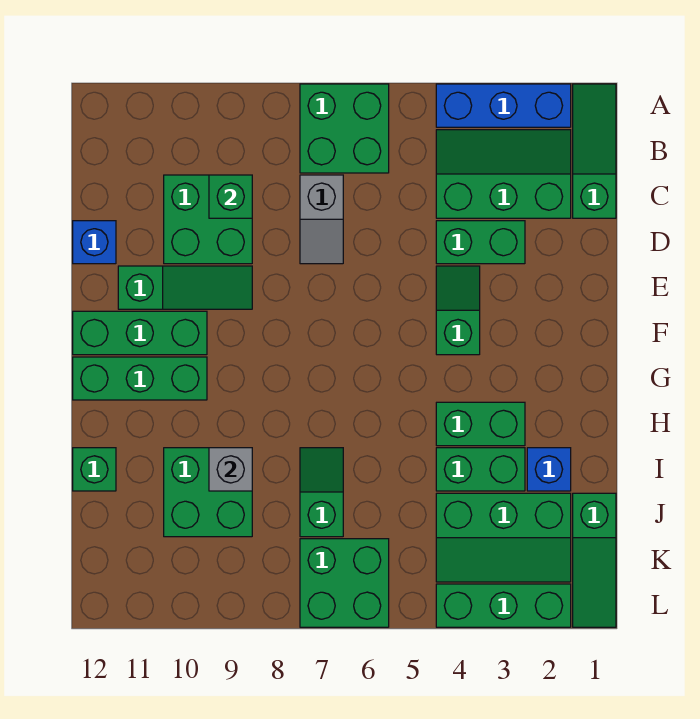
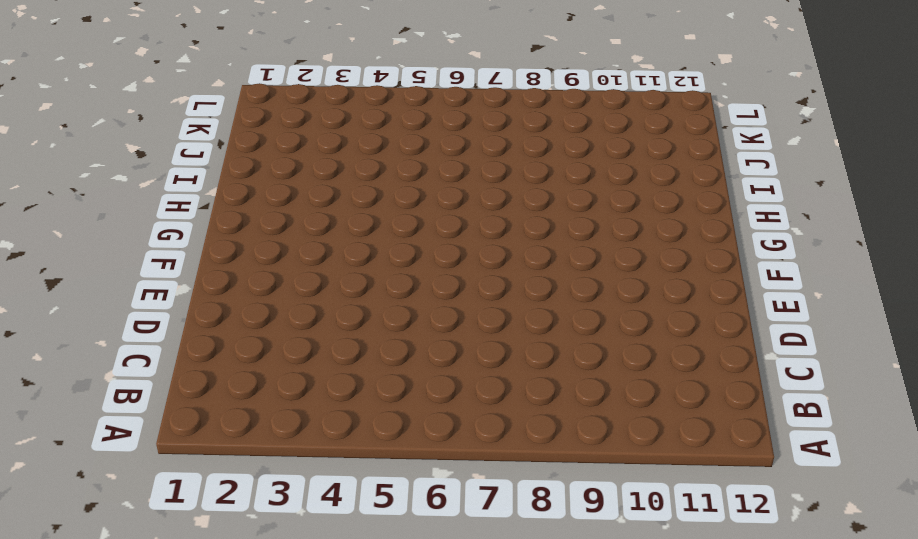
none -> green slope A1:C1 level 1 top C
none -> blue brick A2:A4 level 1
none -> green brick A6:B7 level 1

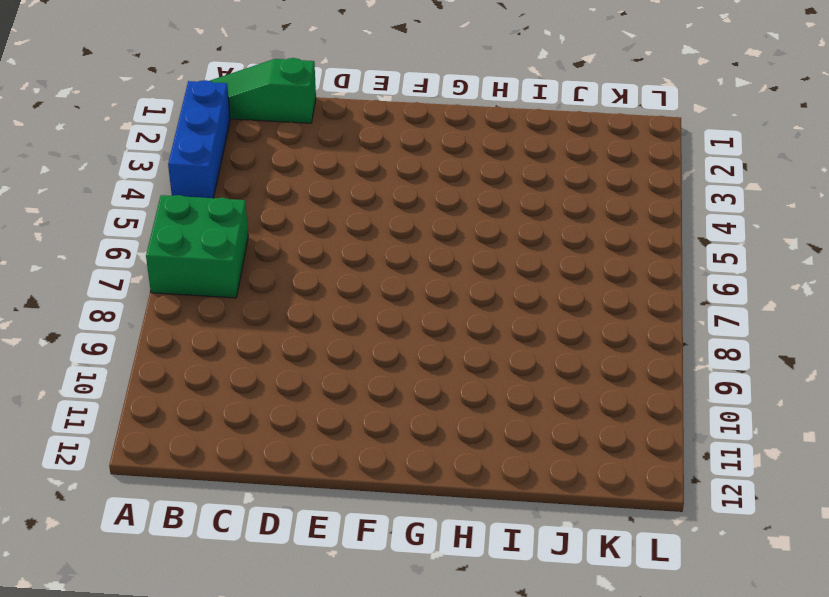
none -> green slope B2:C4 level 1 top C
none -> grey slope C7:D7 level 1 top C
none -> green brick C9:D10 level 1

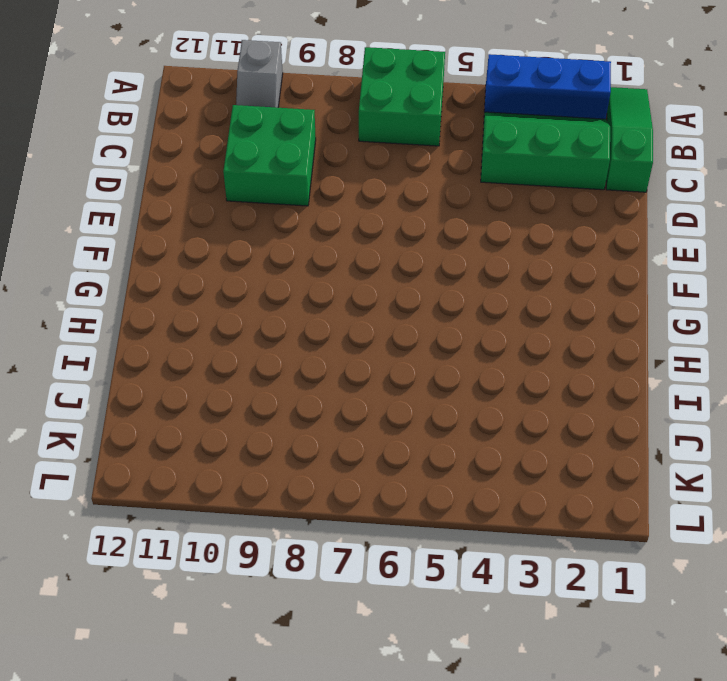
grey slope A10:B10 level 1 top A -> grey slope C7:D7 level 1 top C
none -> green brick D3:D4 level 1
none -> blue brick D12 level 1
none -> green slope E4:F4 level 1 top F

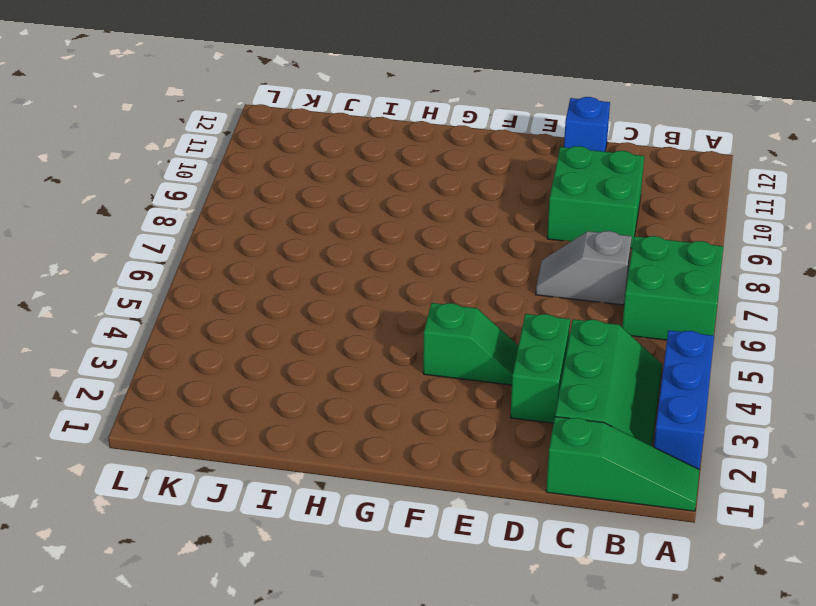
none -> green slope E9:E11 level 1 top 11
none -> green brick F10:F12 level 1
none -> green brick G10:G12 level 1

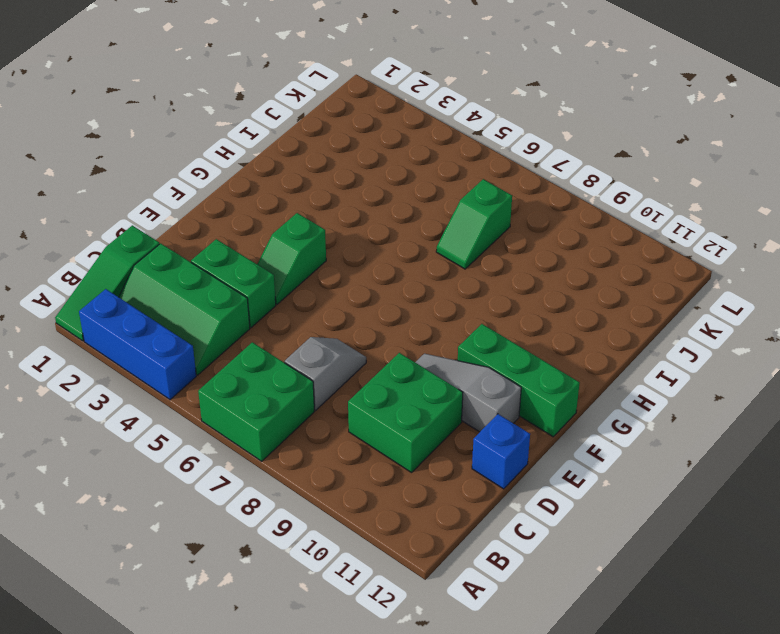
grey slope E9:E11 level 1 top 11 -> green slope E9:E11 level 1 top 11
none -> green brick G10:G12 level 1
none -> green brick H3:H4 level 1
none -> blue brick I2 level 1

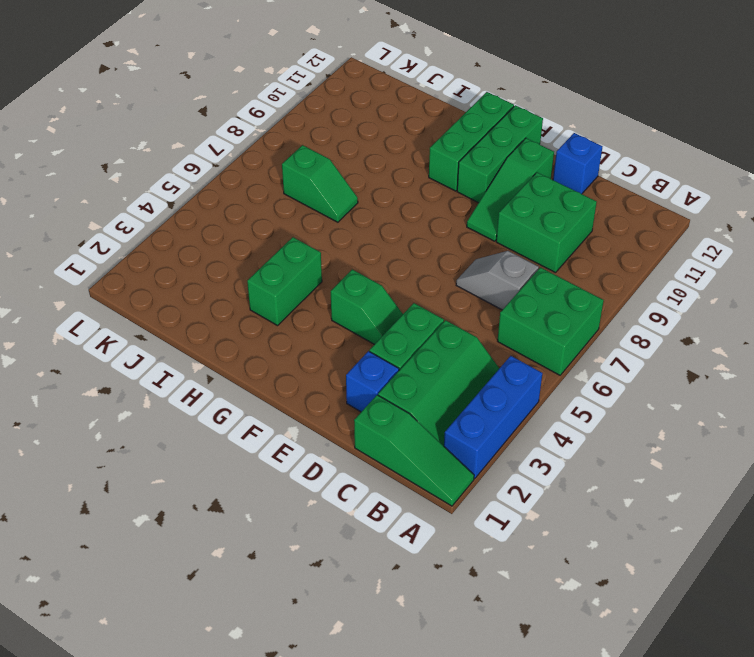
blue brick D2 level 1 -> blue brick I2 level 1
none -> green brick I3:I4 level 1
none -> green brick I9:J10 level 1
none -> green brick I12 level 1

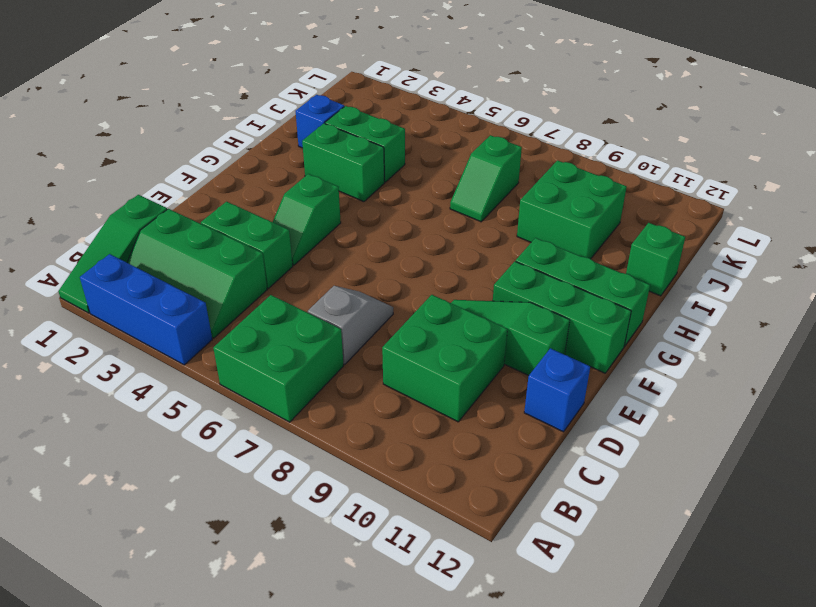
none -> green slope J1:L1 level 1 top J
none -> green slope J2:K4 level 1 top J
none -> green brick K6:L7 level 1

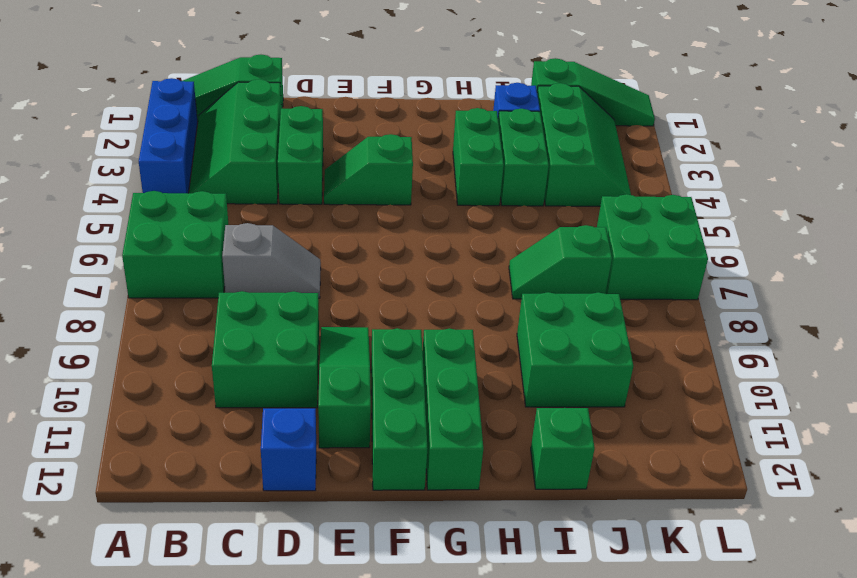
none -> green brick L2:L4 level 1
none -> green brick C9 level 2
none -> grey brick I9 level 2

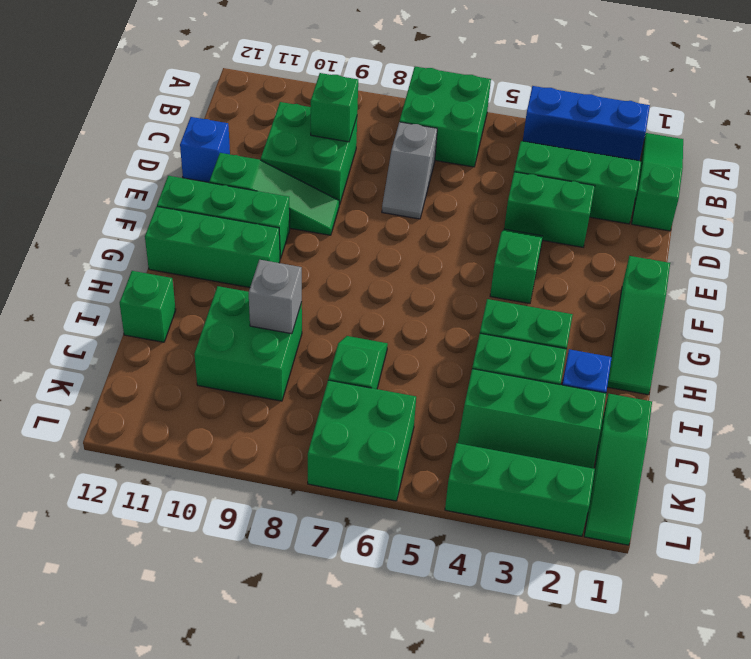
green slope F1:H1 level 1 top F -> none

